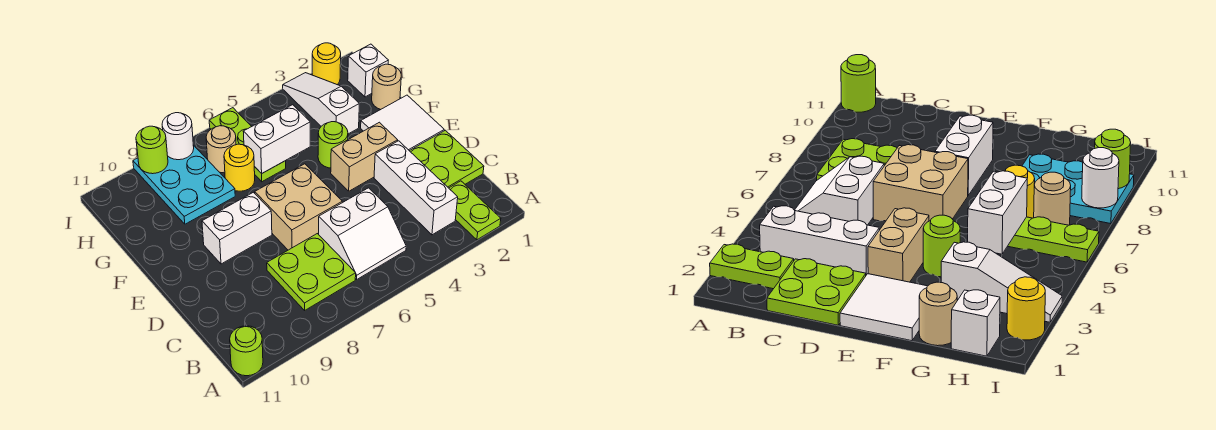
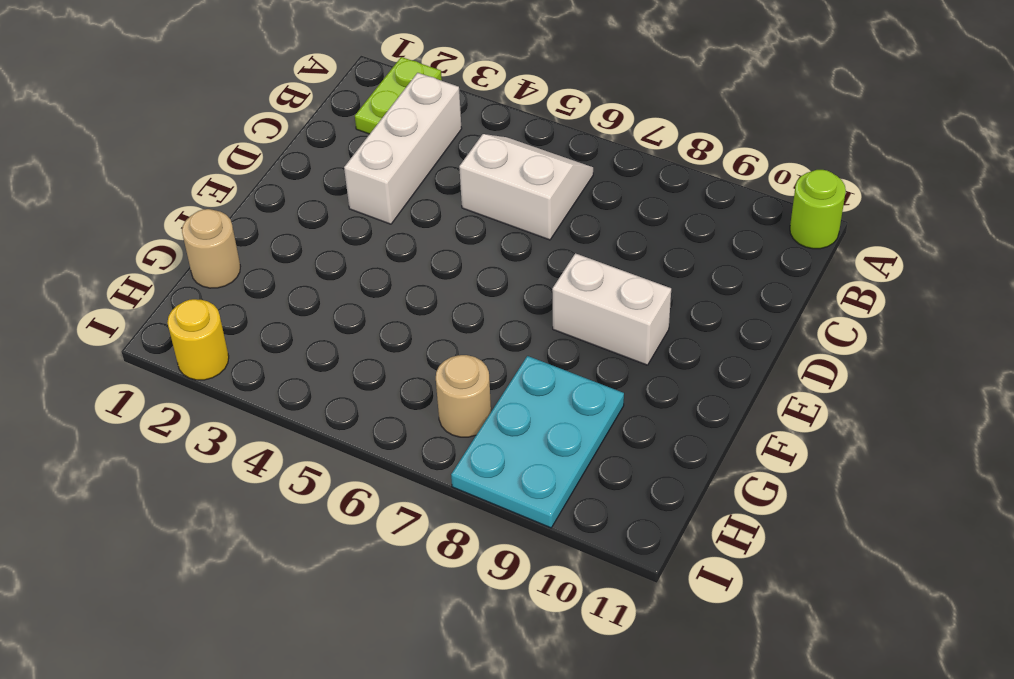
none -> lime plate B7:C8 level 1
none -> lime plate C1:D2 level 1
none -> tan brick D6:E7 level 1

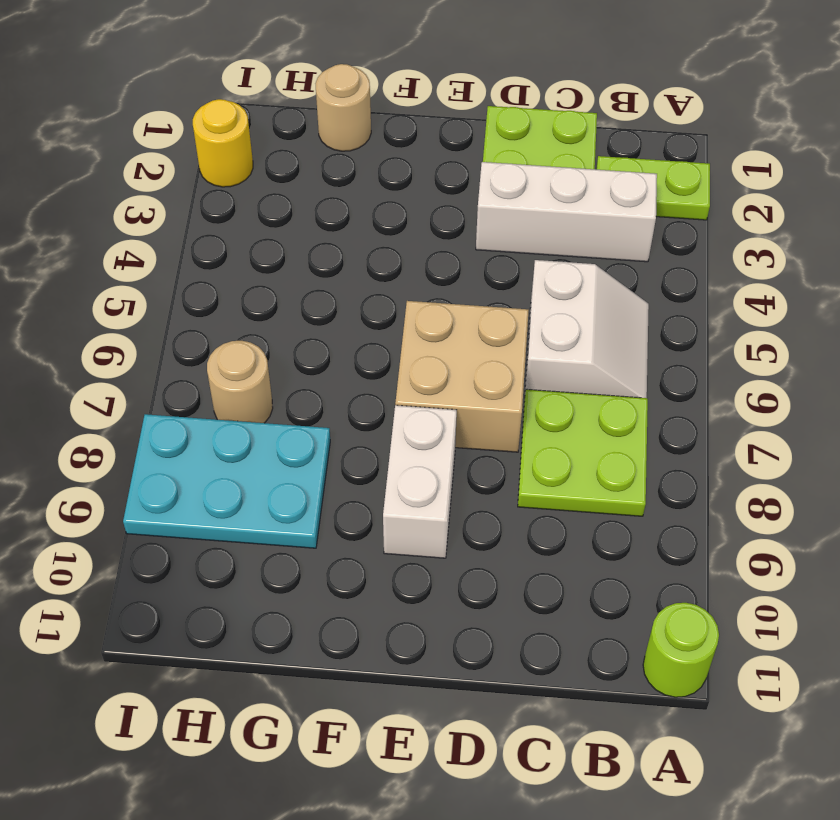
none -> white tile E1:F2 level 1
none -> tan brick E3:E4 level 1
none -> lime round brick F4 level 1

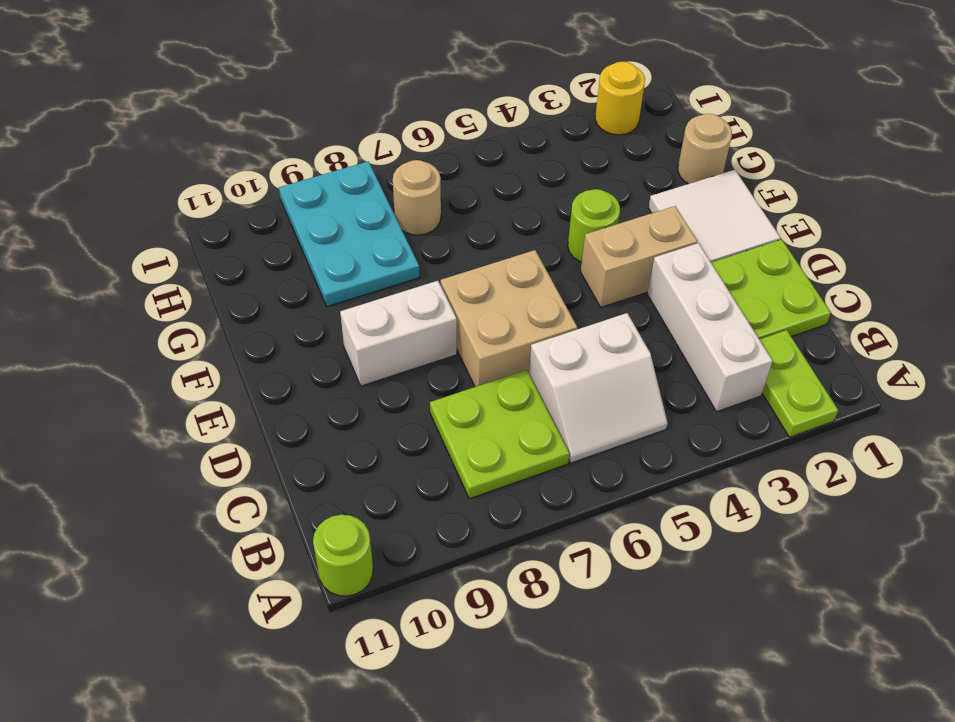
none -> white slope G3:I3 level 1 top G
none -> lime plate G6:I6 level 1
none -> yellow round brick G7 level 1

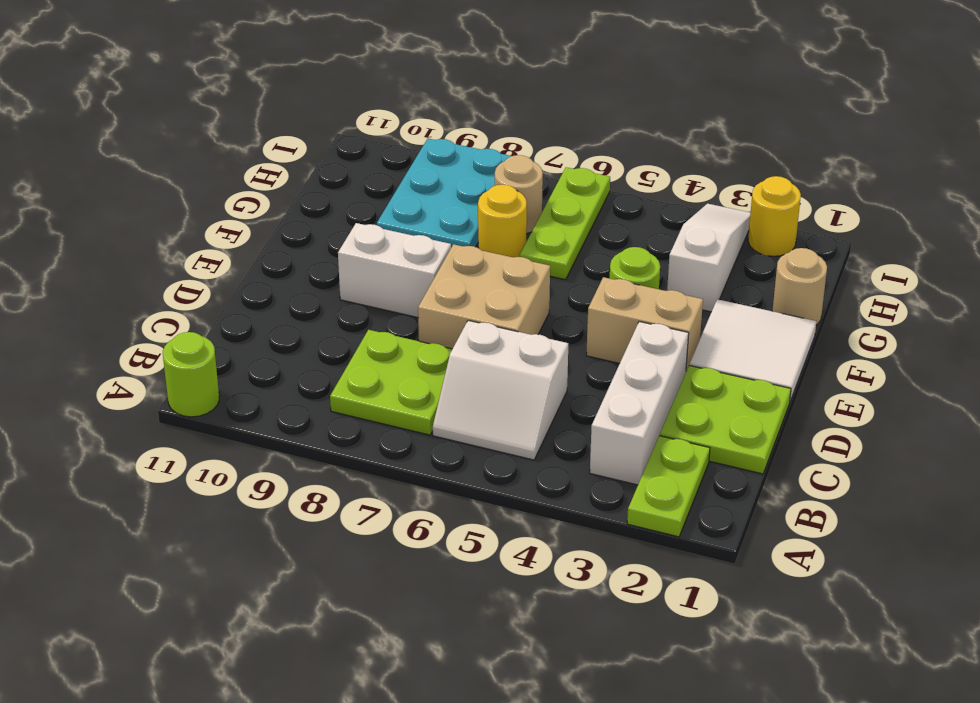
none -> white brick H1 level 1
none -> white brick G5:G6 level 2
none -> white round brick I8 level 2

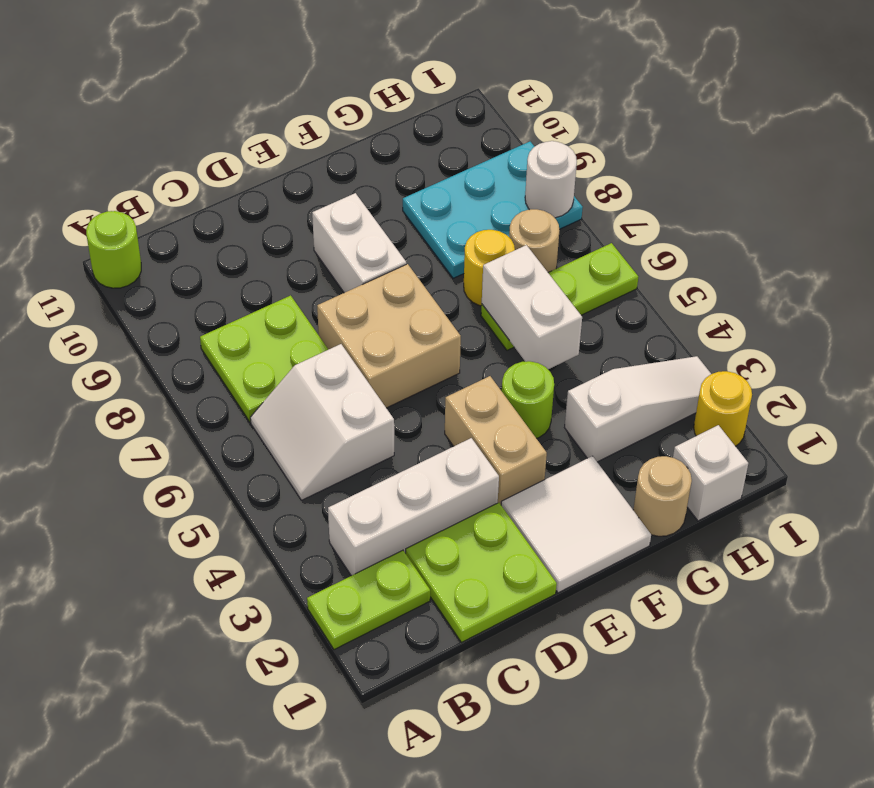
none -> lime round brick I9 level 2

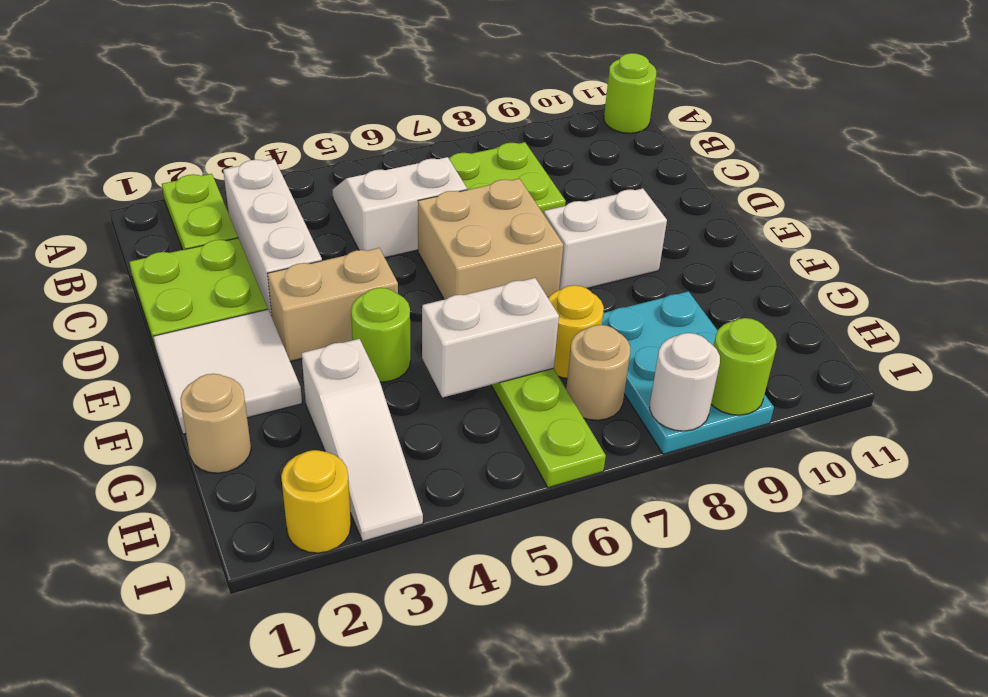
none -> white brick H1 level 1

